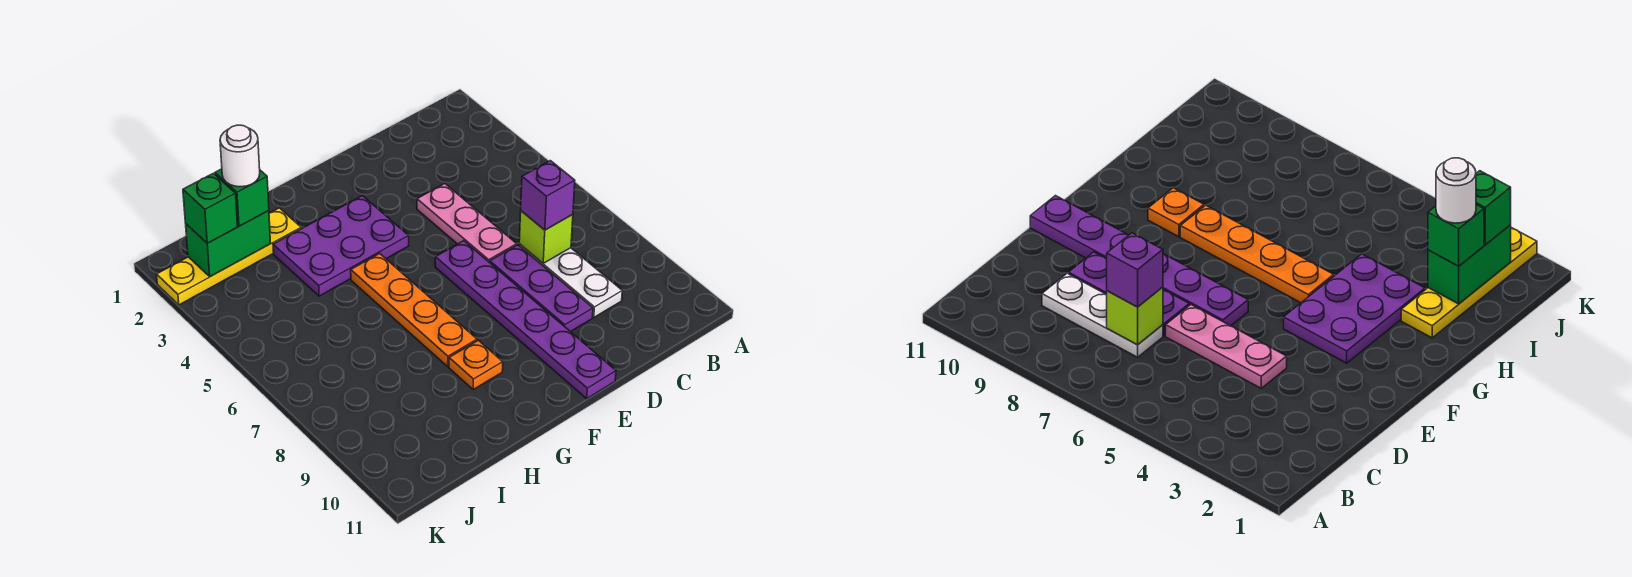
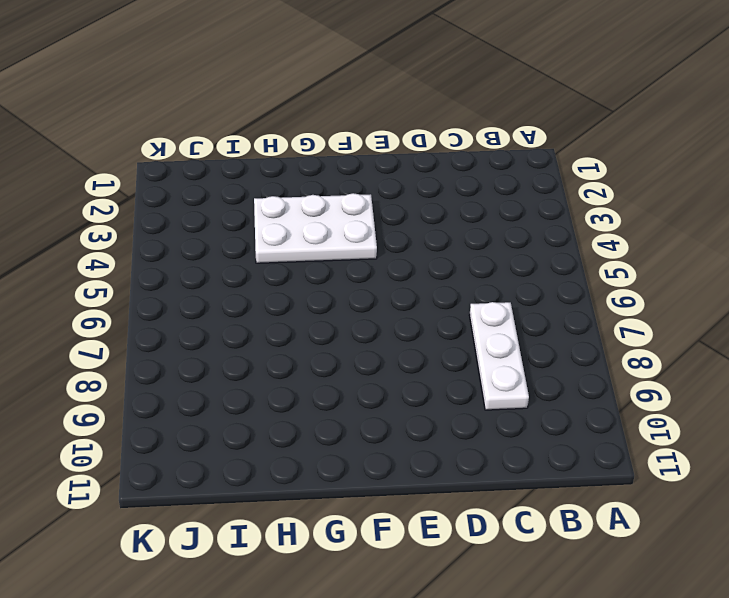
white plate F3:H4 level 1 -> purple plate F3:H4 level 1
none -> pink plate D4:D6 level 1
none -> purple plate D7:D9 level 1
none -> purple plate E6:E11 level 1

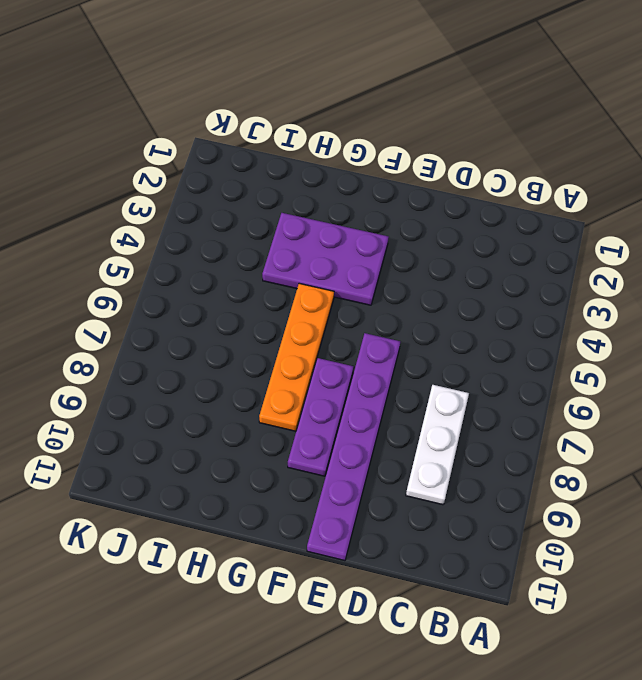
purple plate F7:F9 level 1 -> purple plate D7:D9 level 1
none -> pink plate D4:D6 level 1
none -> orange plate G9 level 1
none -> yellow plate H2:K2 level 1

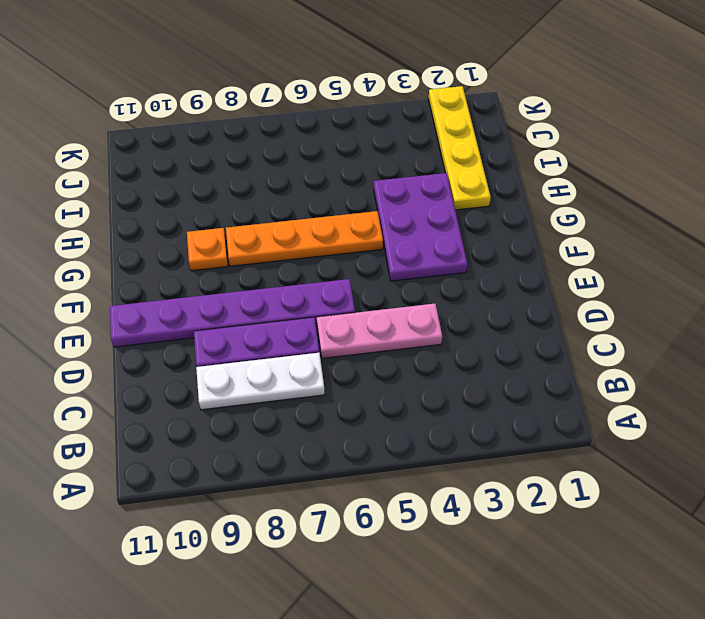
none -> lime brick C7 level 2
none -> green brick I2:J2 level 2
none -> purple brick C7 level 3

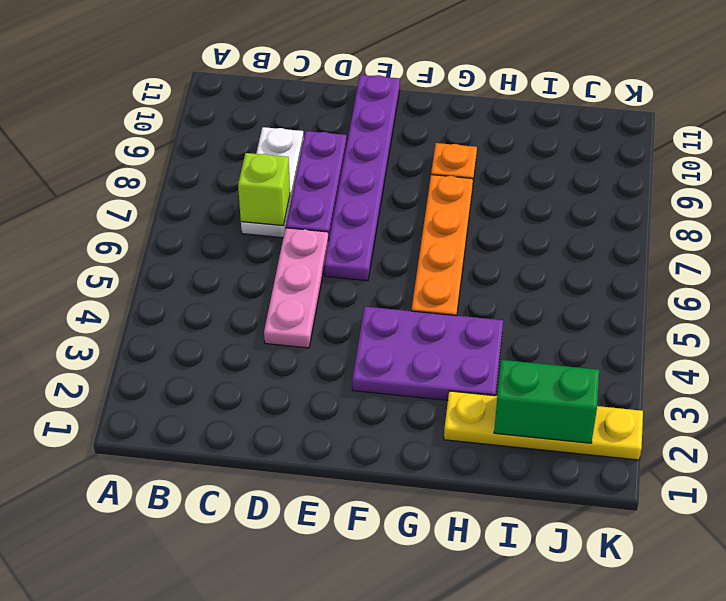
none -> purple brick C7 level 3
none -> green brick I2 level 3
none -> green brick J2 level 3

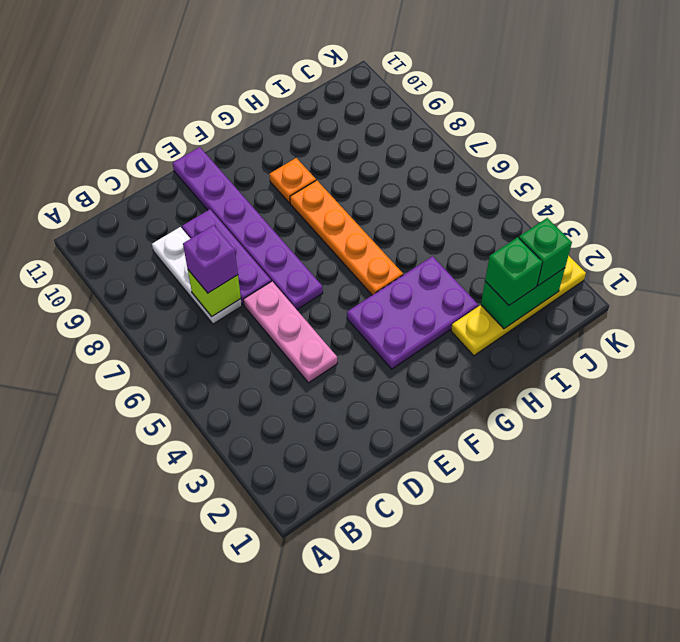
none -> white round brick I2 level 4

